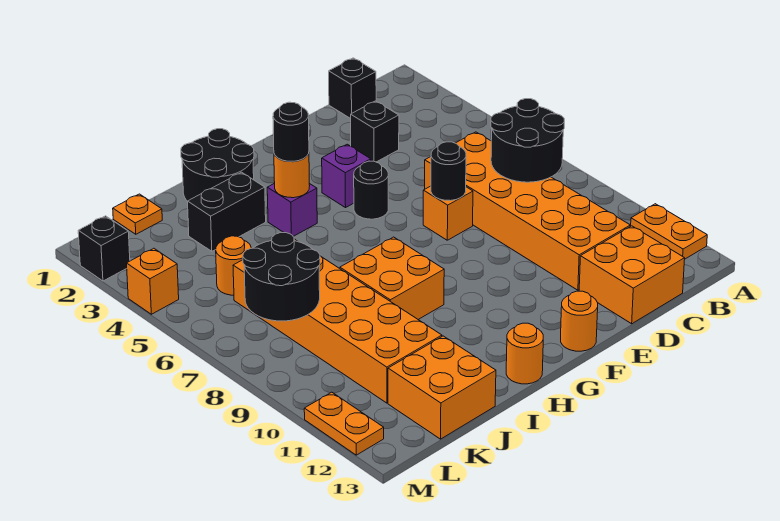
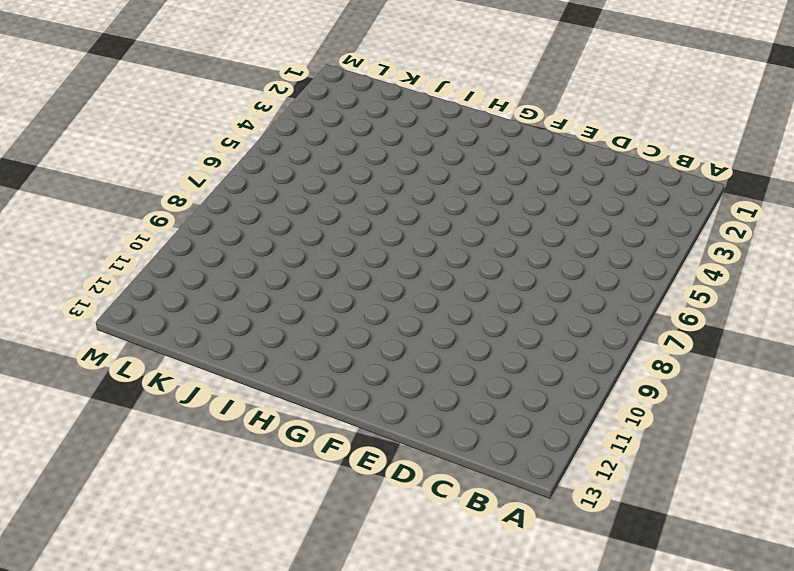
none -> orange plate A11:A12 level 1
none -> black brick C1 level 1
none -> orange brick C6:D11 level 1

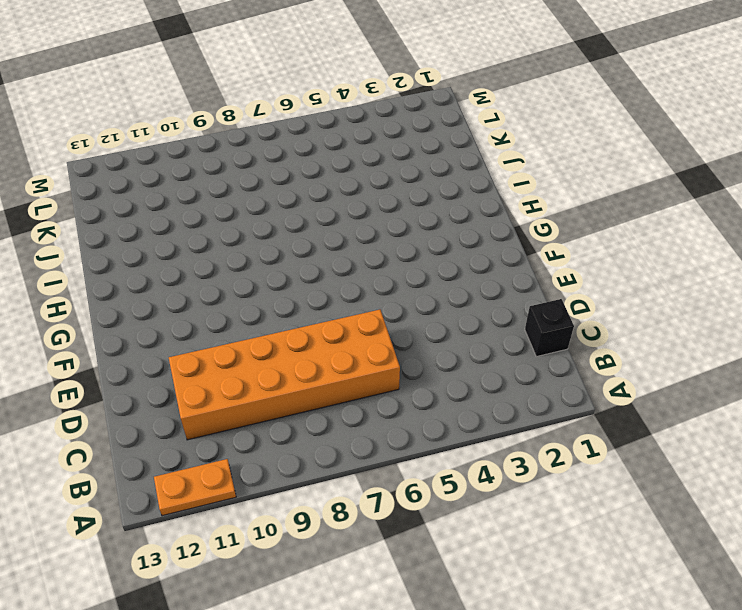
none -> orange brick C12:D13 level 1
none -> black brick D3 level 1
none -> orange brick E7 level 1

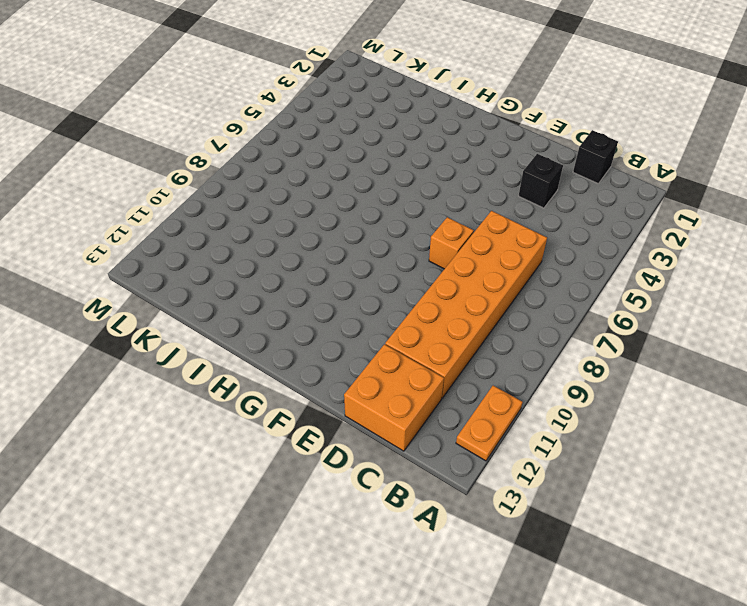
none -> purple brick F4 level 1
none -> black round brick F5 level 1
none -> orange round brick F13 level 1

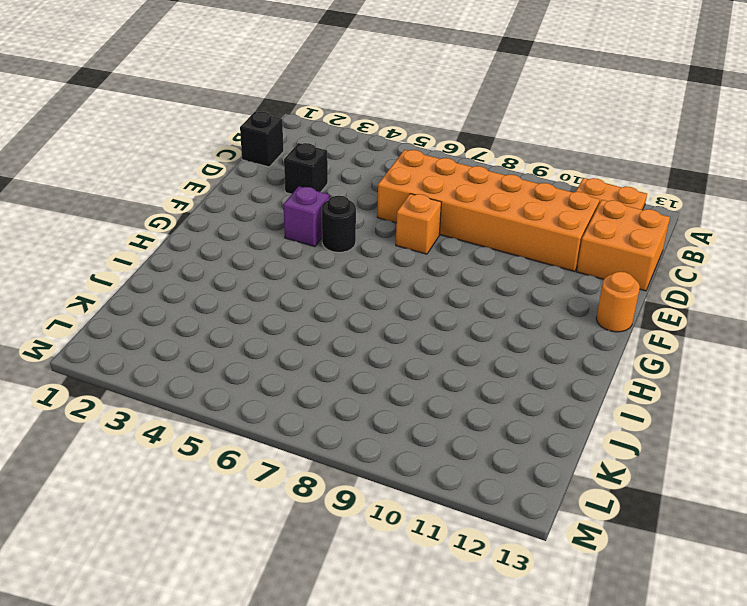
none -> black round brick H1:I2 level 1
none -> purple brick H4 level 1
none -> orange brick H8:I9 level 1

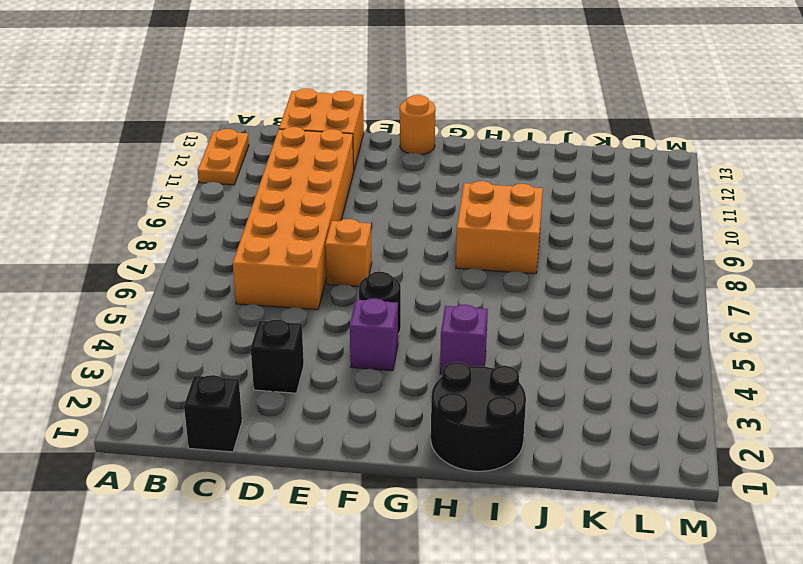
none -> orange round brick H13 level 1
none -> black brick I3:J3 level 1
none -> orange brick J6:K11 level 1

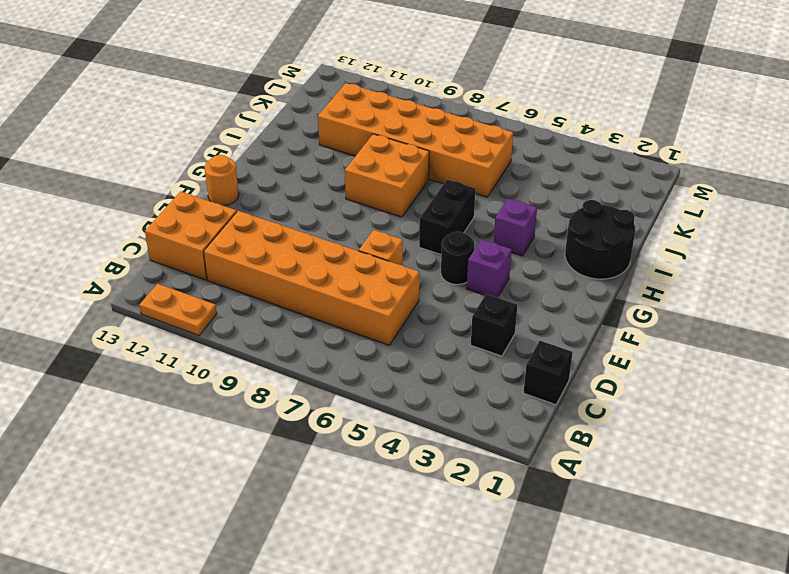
black brick G6:H6 level 1 -> black brick I3:J3 level 1
none -> orange round brick H13 level 1
none -> orange brick J12:K13 level 1
none -> orange plate K1 level 1

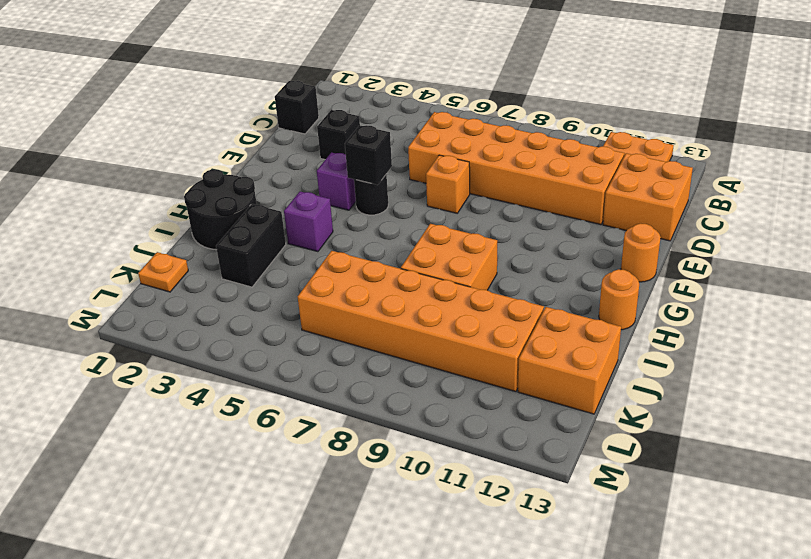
black brick F5 level 2 -> black brick M2 level 1
none -> orange round brick K5 level 1
none -> orange brick M4 level 1
none -> orange plate M11:M12 level 1

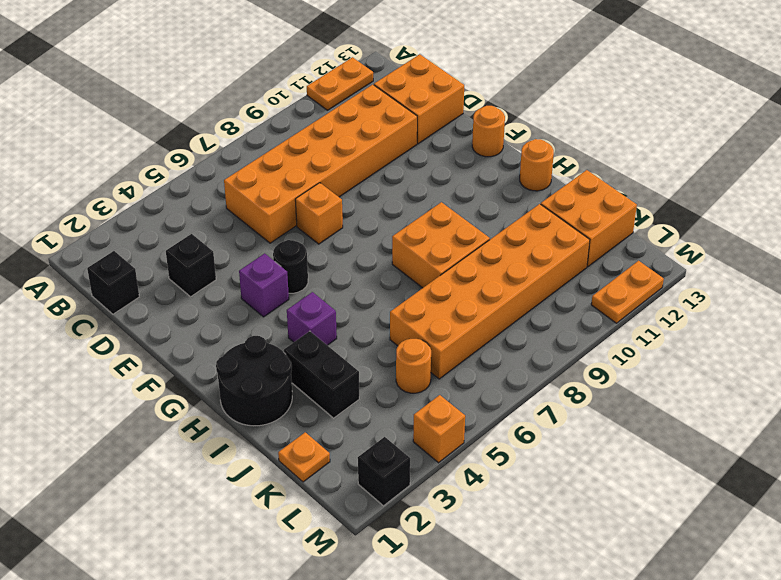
none -> black round brick B7:C8 level 2
none -> black round brick E7 level 2
none -> orange round brick H4 level 2

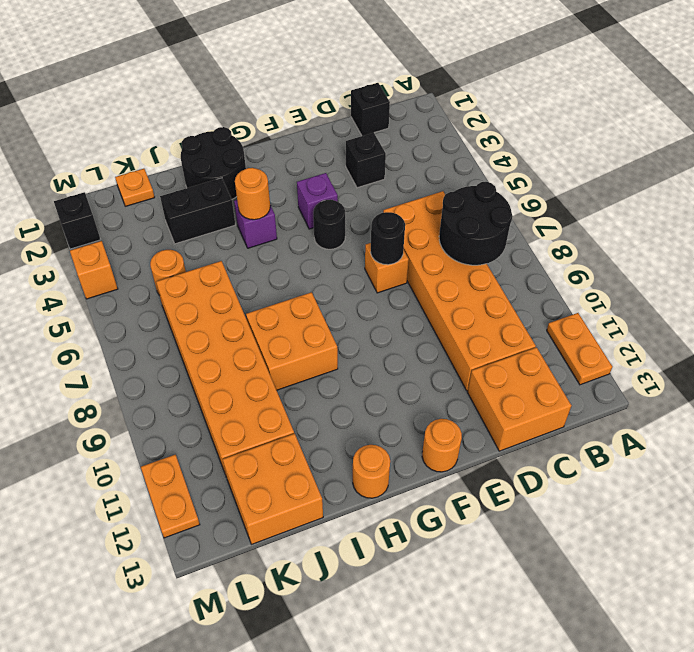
none -> black round brick K7:L8 level 2
none -> black round brick H4 level 3

